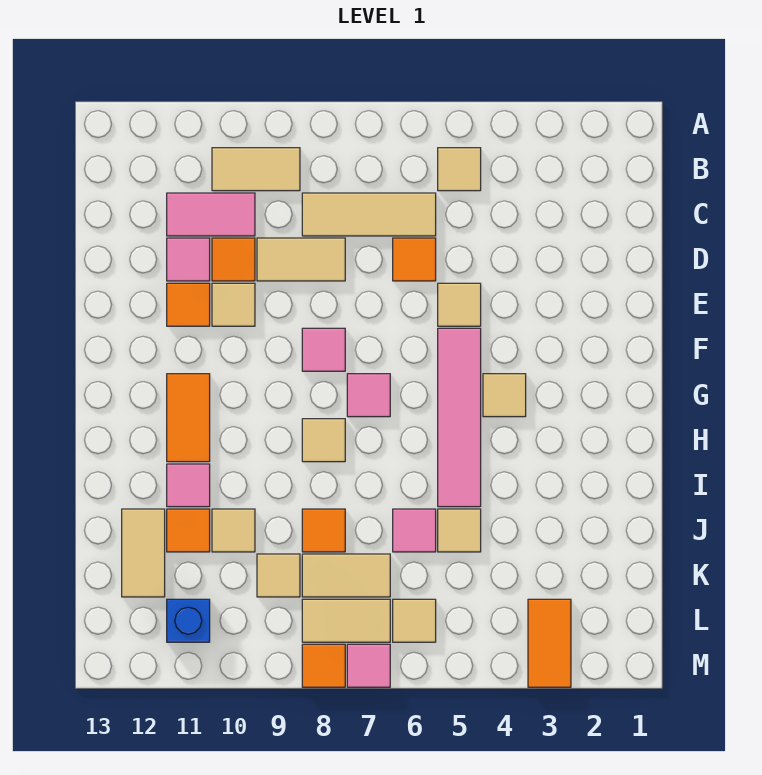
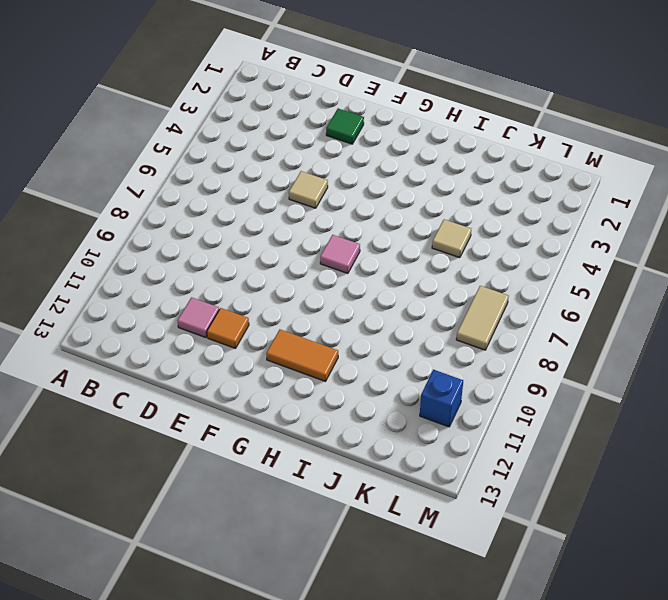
green tile E2 level 1 -> none
none -> tan tile B5 level 1
none -> tan tile B9:B10 level 1
none -> tan tile C6:C8 level 1
none -> pink tile C10:C11 level 1

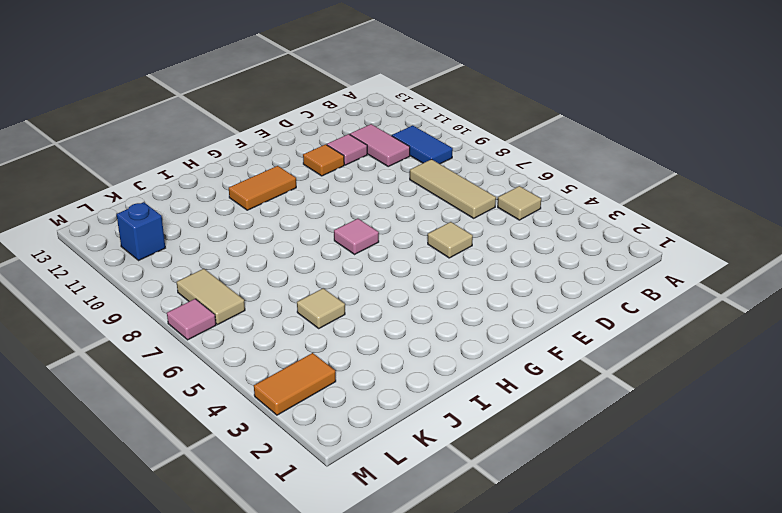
blue tile B9:B10 level 1 -> tan tile B9:B10 level 1
none -> orange tile D6 level 1
none -> tan tile D8:D9 level 1
none -> orange tile D10 level 1
none -> tan tile E10 level 1

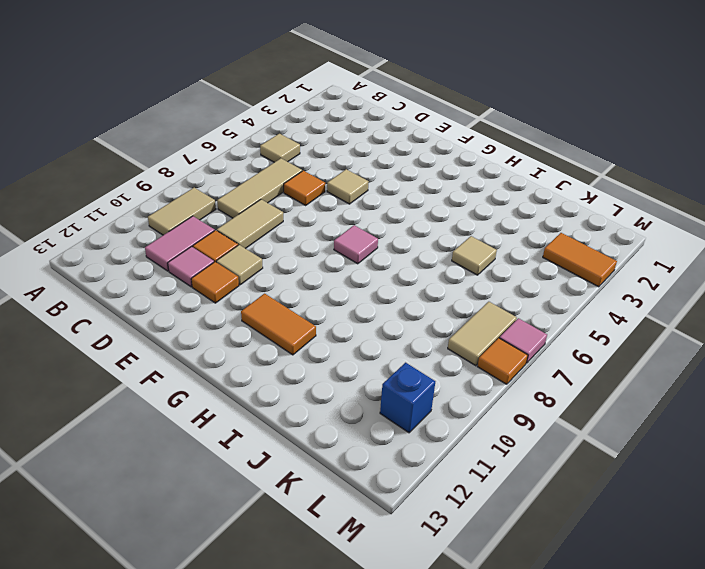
none -> pink tile F5:I5 level 1
none -> pink tile F8 level 1
none -> tan tile G4 level 1
none -> tan tile H8 level 1

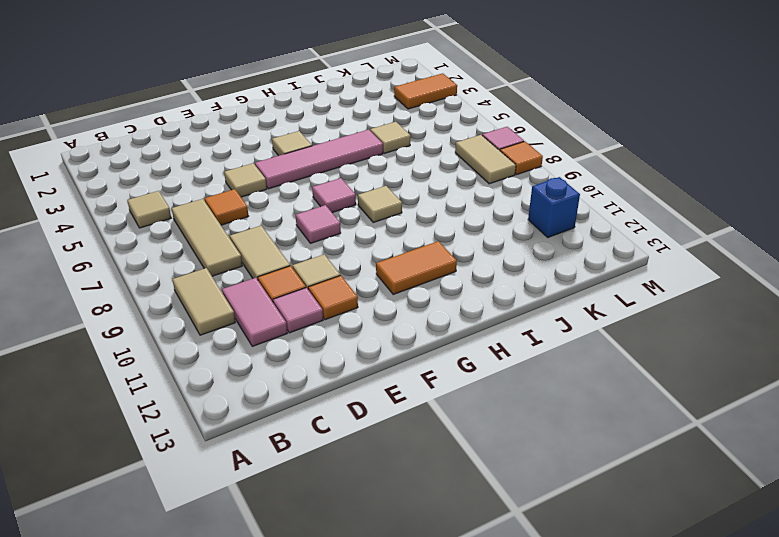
none -> pink tile I11 level 1
none -> pink tile J6 level 1
none -> orange tile J8 level 1
none -> tan tile J10 level 1

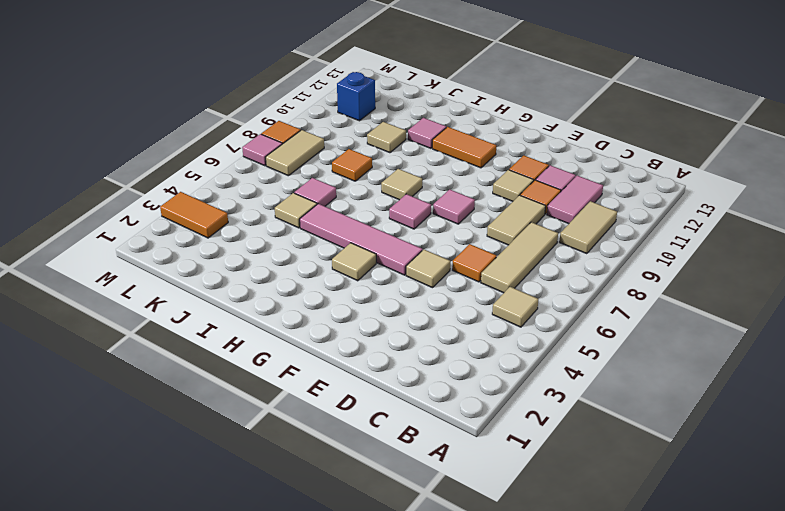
none -> orange tile J11 level 1
none -> tan tile J12:K12 level 1
none -> tan tile K7:K8 level 1
none -> tan tile K9 level 1

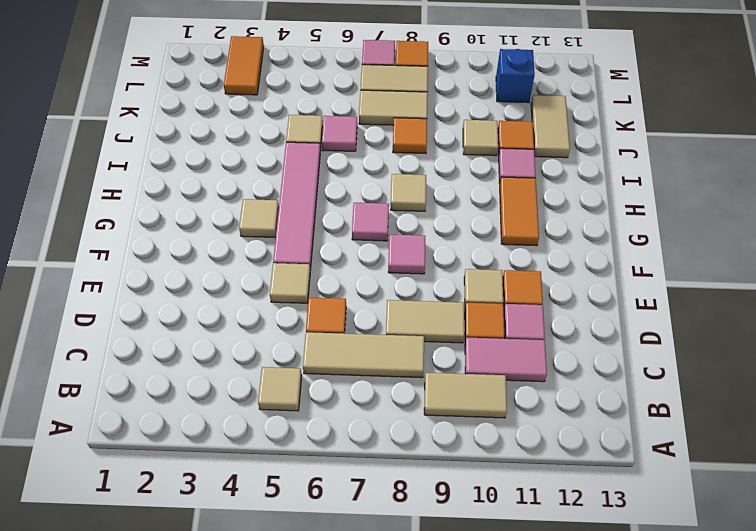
none -> tan tile K9 level 1
none -> tan tile L6 level 1

